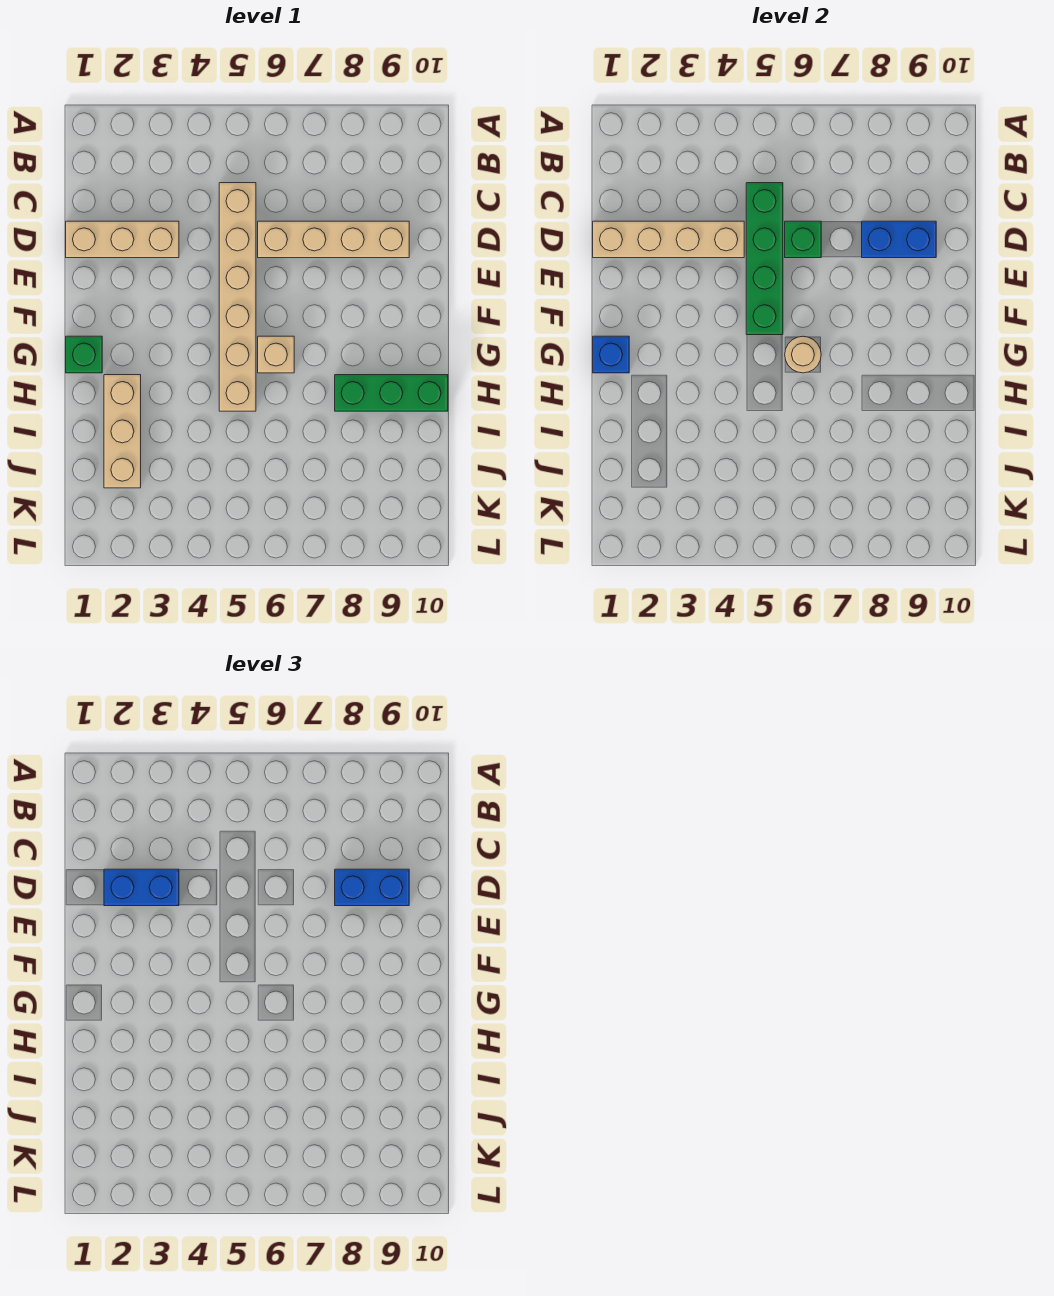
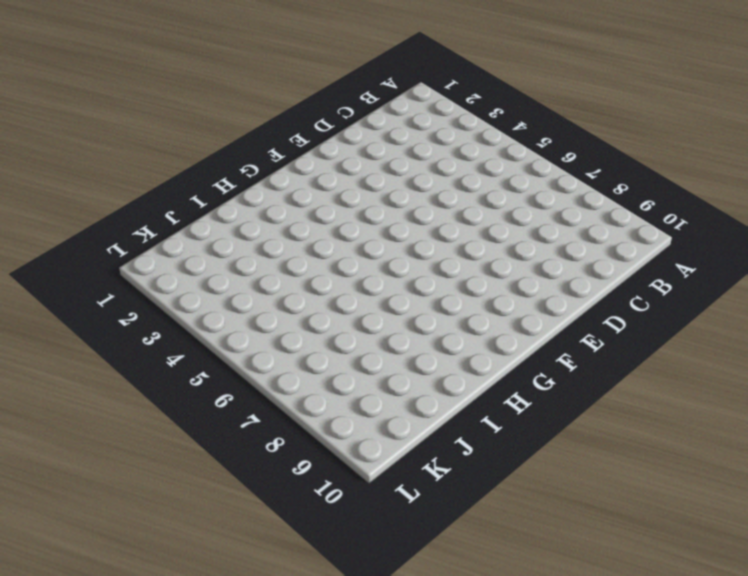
none -> tan brick C5:H5 level 1
none -> tan brick D1:D3 level 1
none -> tan brick D6:D9 level 1

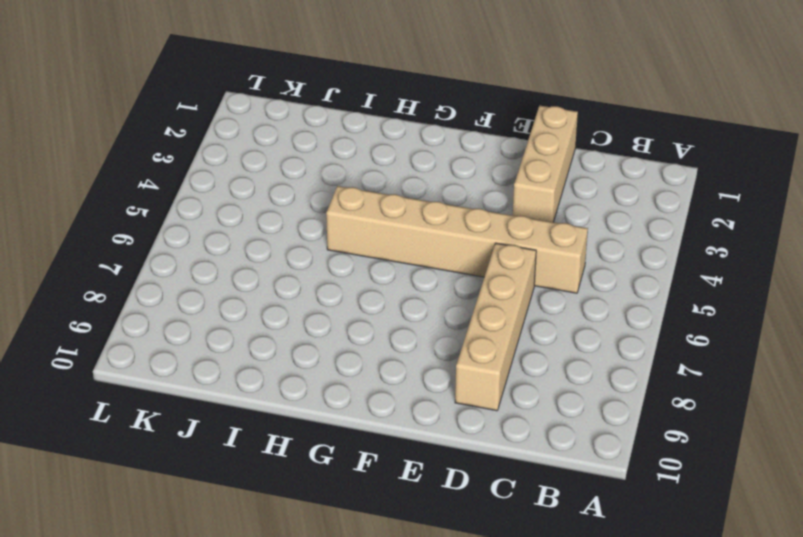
none -> green brick G1 level 1
none -> tan brick G6 level 1
none -> tan brick H2:J2 level 1

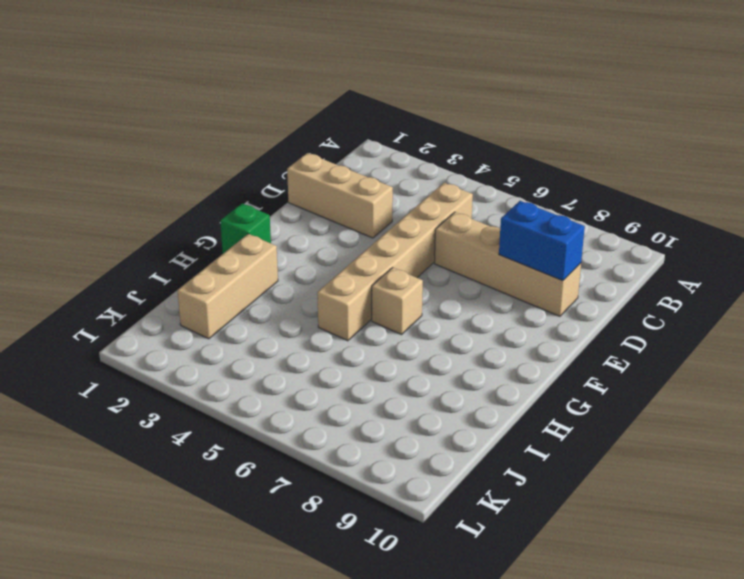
none -> green brick H8:H10 level 1
none -> green brick C5:F5 level 2
none -> tan brick D1:D4 level 2

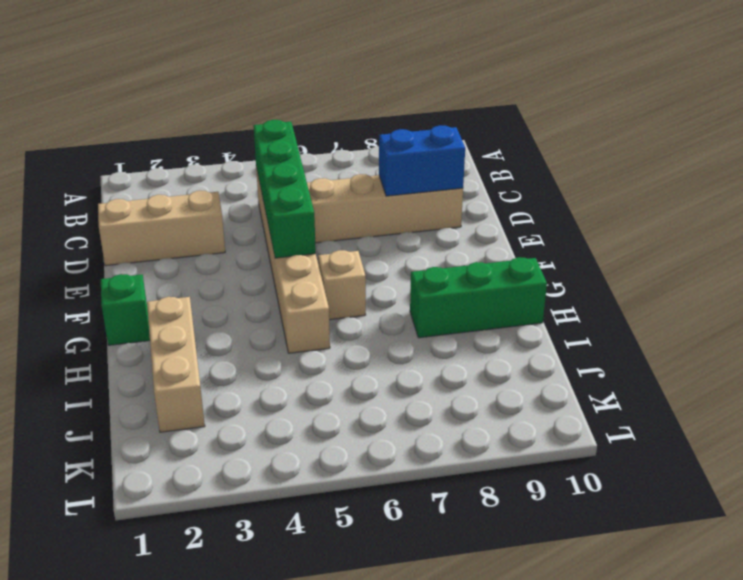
none -> tan brick D1:D4 level 2
none -> green brick D6 level 2
none -> blue brick G1 level 2

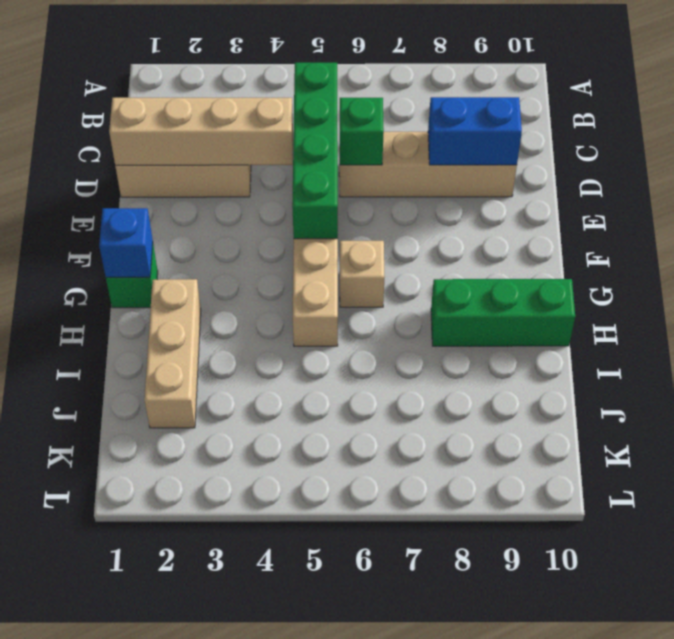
none -> tan round brick G6 level 2
none -> blue brick D2:D3 level 3
none -> blue brick D8:D9 level 3

